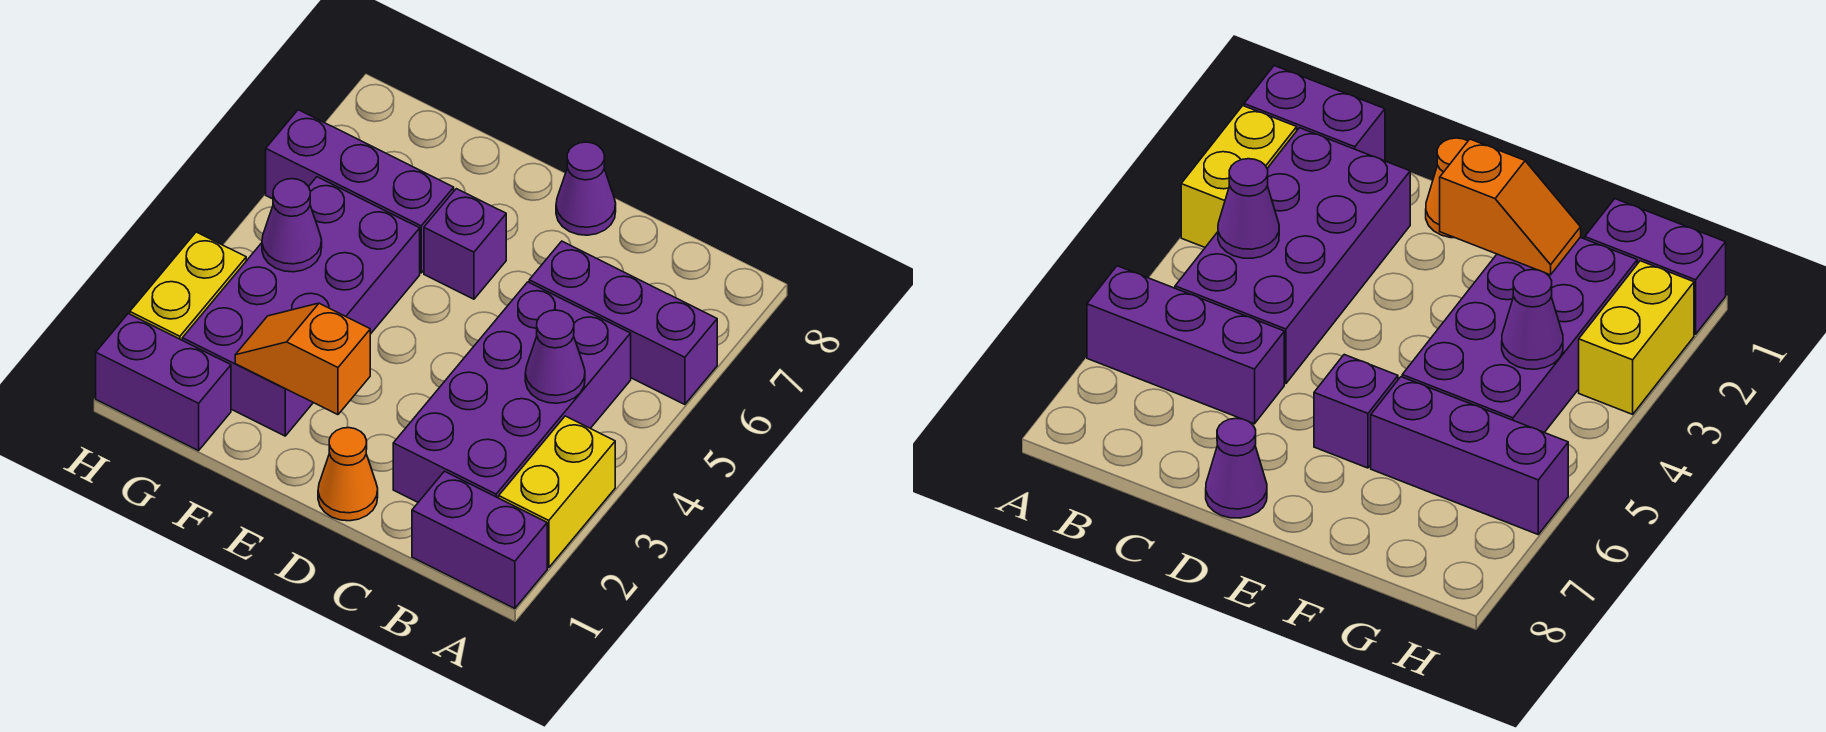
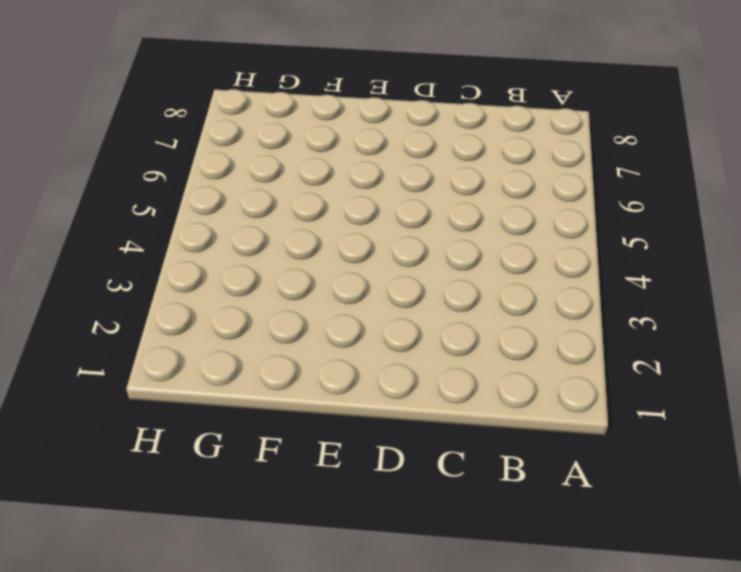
none -> purple brick A1:B1 level 1
none -> yellow brick A2:A3 level 1
none -> purple brick A6:C6 level 1

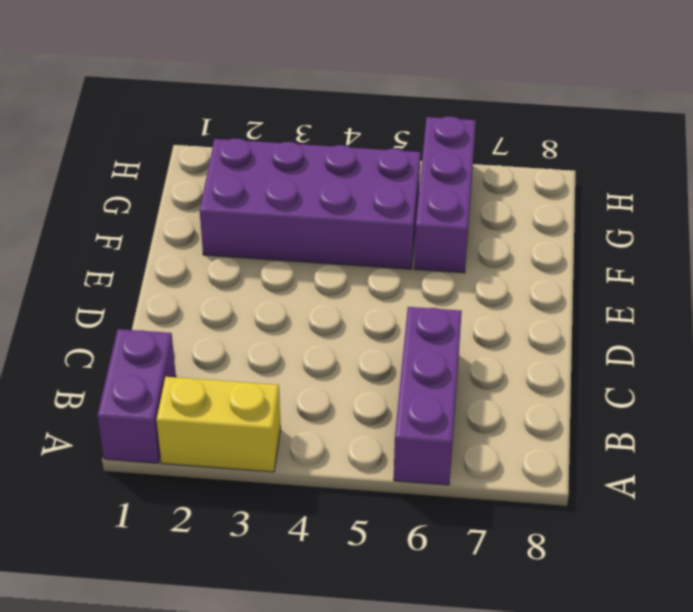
none -> purple brick B2:C5 level 1
none -> orange cone D1 level 1
none -> purple cone D8 level 1

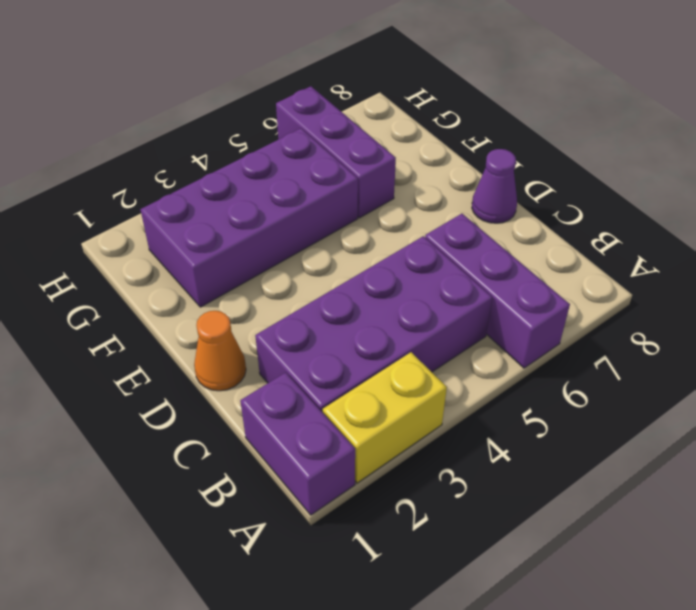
none -> purple brick E6 level 1
none -> purple brick G1:H1 level 1
none -> yellow brick H2:H3 level 1

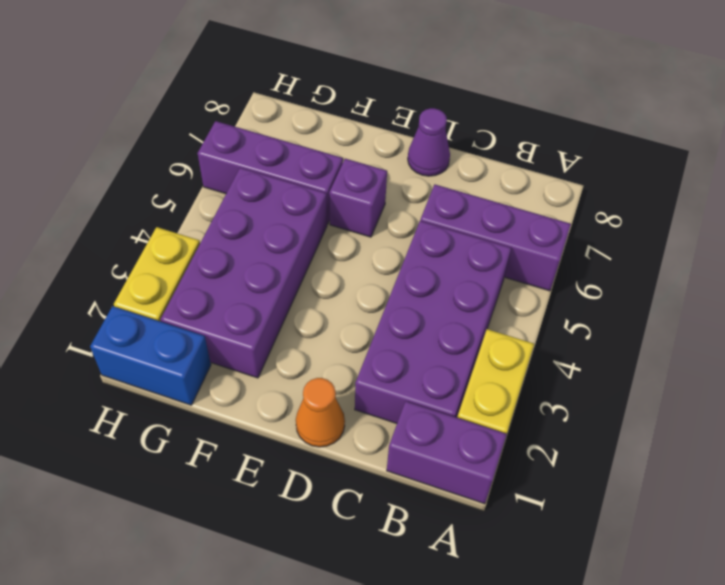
blue brick G1:H1 level 1 -> purple brick G1:H1 level 1
none -> purple cone B4 level 2
none -> orange slope E2:F2 level 2 top E
none -> purple cone G4 level 2

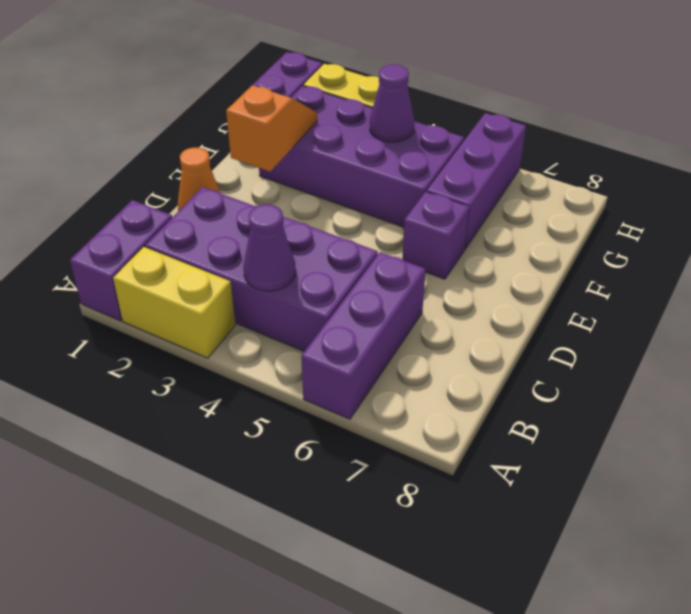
none -> purple cone D8 level 1

